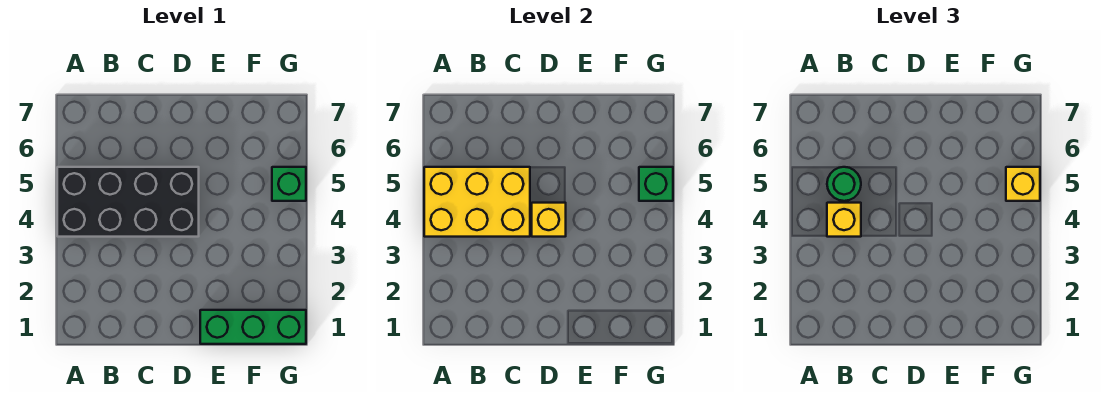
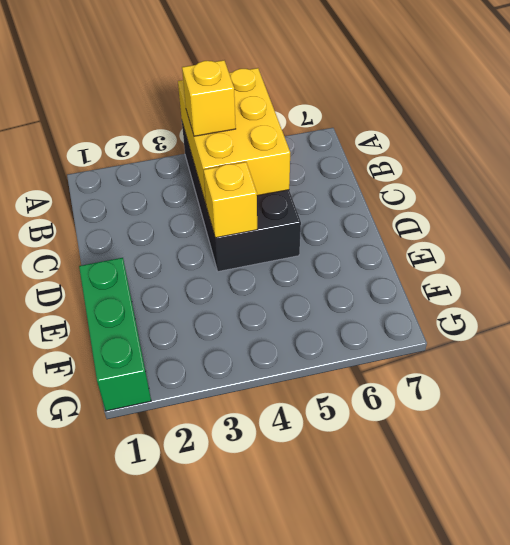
none -> green brick G5 level 1
none -> green brick G5 level 2

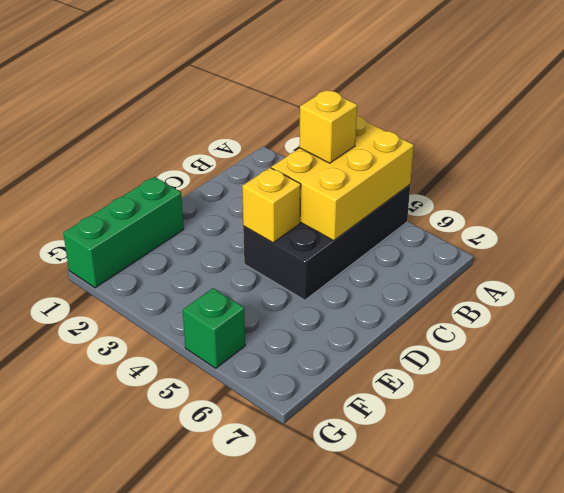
none -> green brick G5 level 2
none -> green round brick B5 level 3

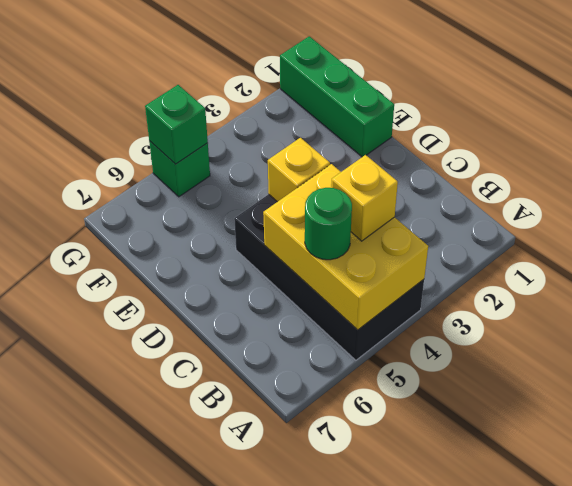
none -> yellow brick G5 level 3

